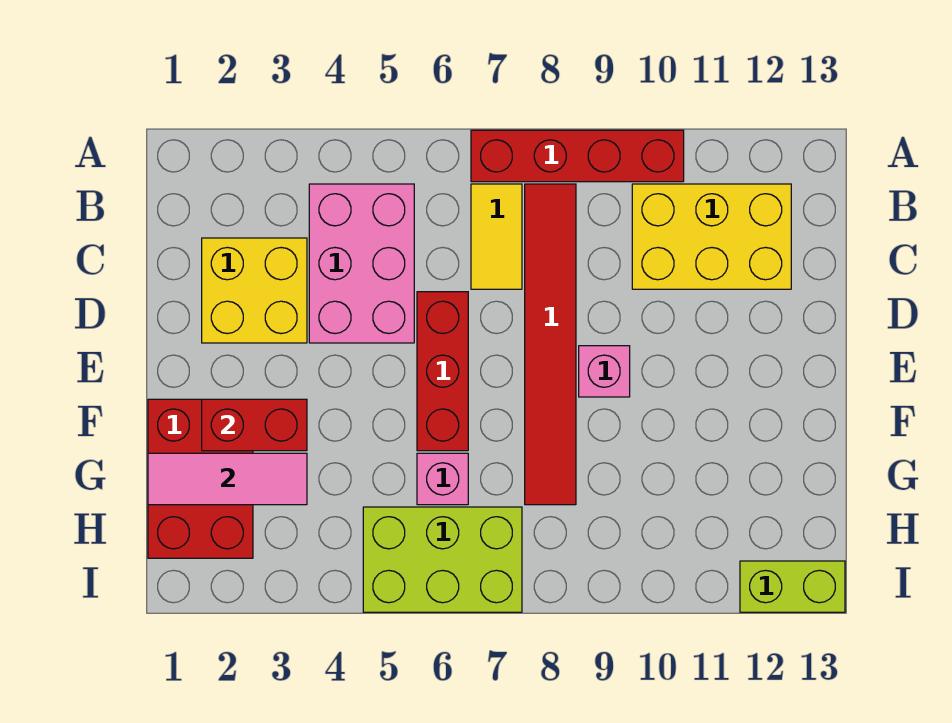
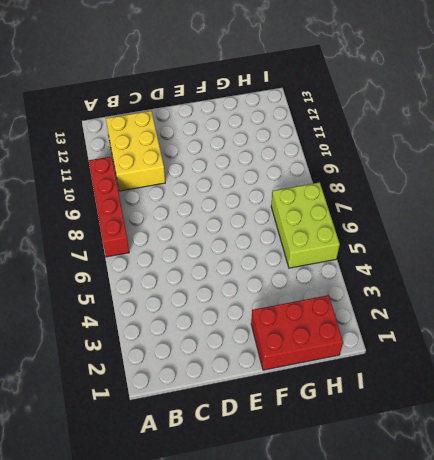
none -> pink brick B4:D5 level 1
none -> yellow tile B7:C7 level 1
none -> red tile B8:G8 level 1

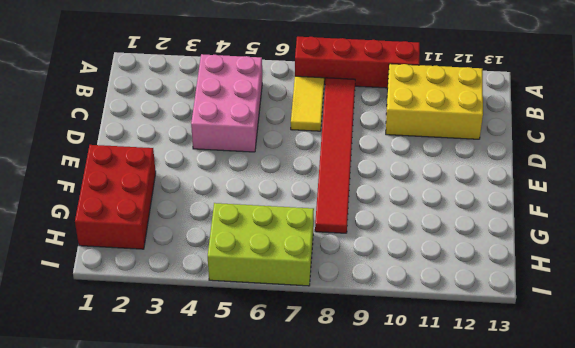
none -> yellow brick C2:D3 level 1
none -> red brick D6:F6 level 1
none -> pink brick E9 level 1

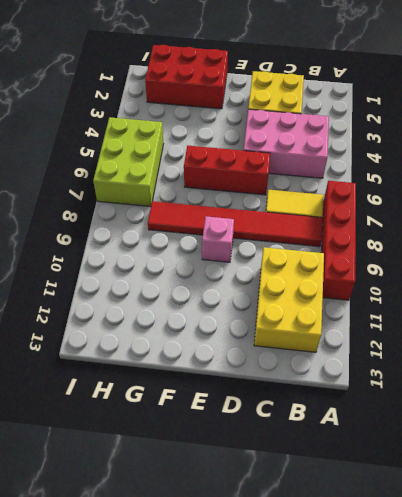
none -> pink brick G6 level 1
none -> lime brick I12:I13 level 1
none -> red brick F2:F3 level 2

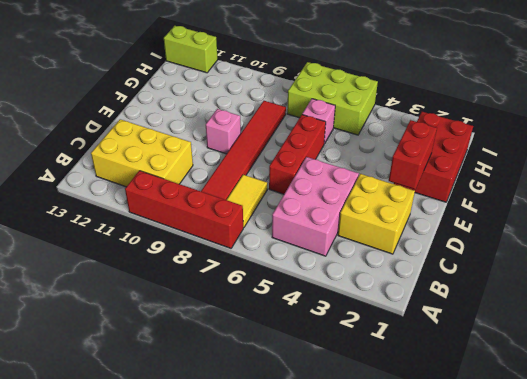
red brick E2:F2 level 2 -> red brick F2:F3 level 2
none -> pink tile G1:G3 level 2

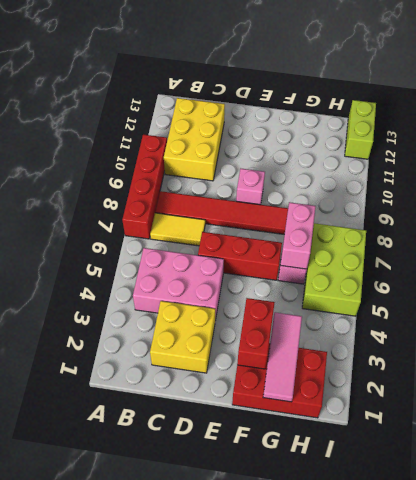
pink brick G6:G7 level 2 -> none

